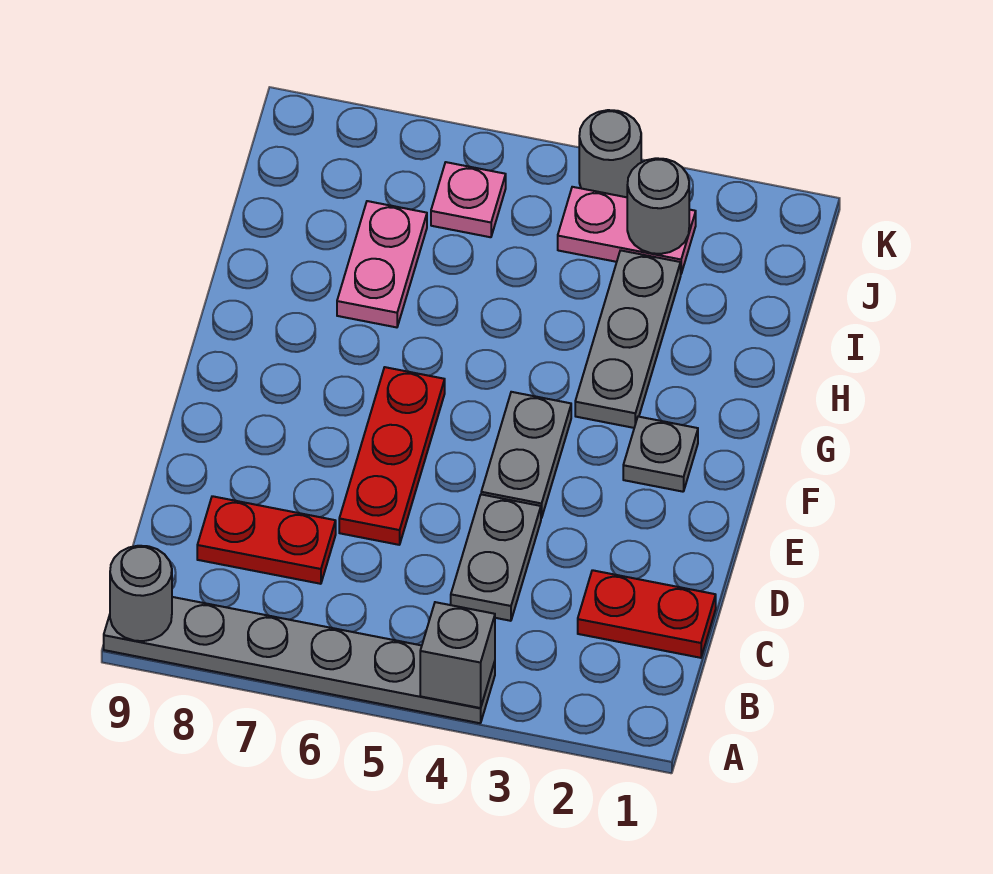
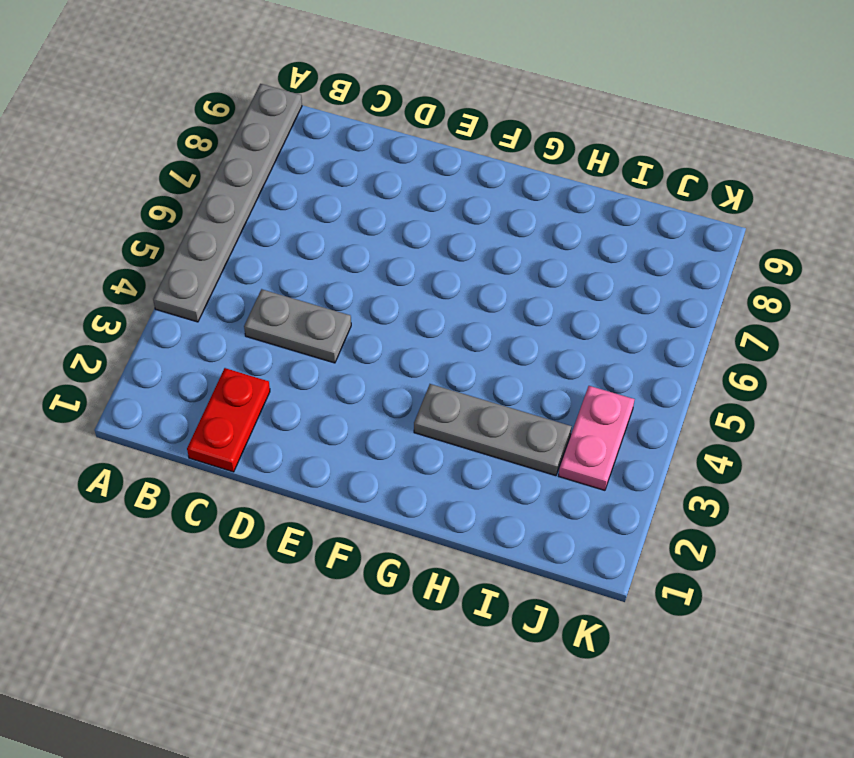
none -> red plate C7:C8 level 1
none -> red plate D6:F6 level 1
none -> grey plate E4:F4 level 1

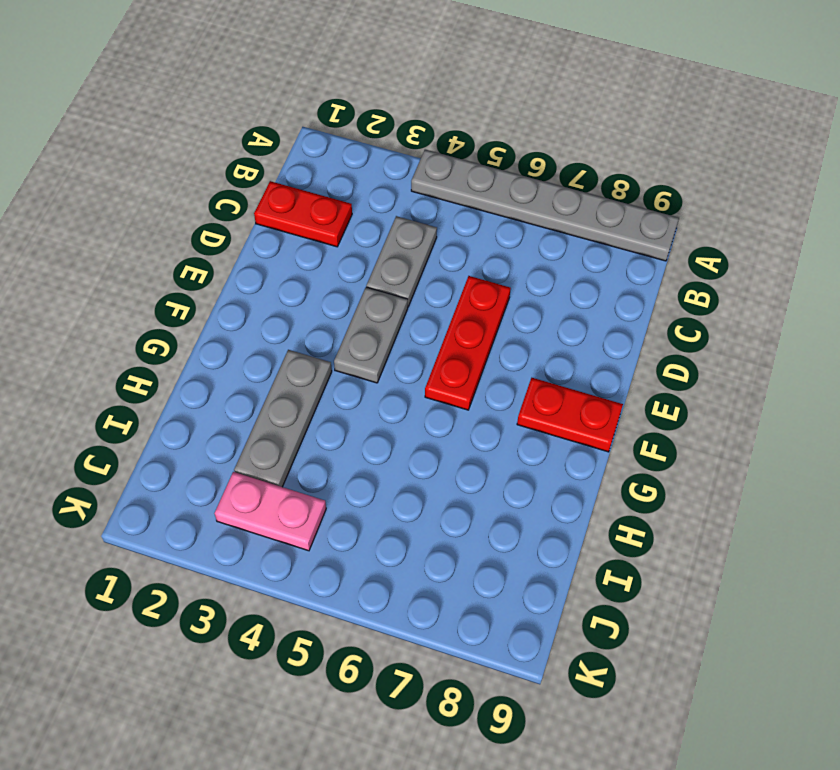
red plate F8:F9 level 1 -> red plate C7:C8 level 1
none -> grey plate F2 level 1
none -> pink plate H7:I7 level 1
none -> pink plate J6 level 1

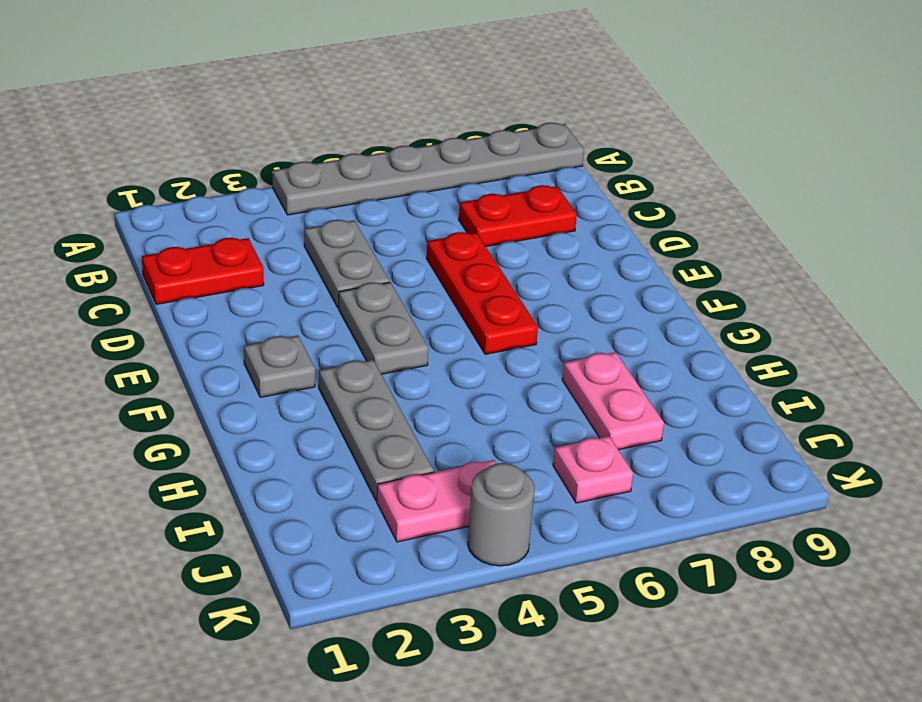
none -> grey brick A4 level 2
none -> grey round brick A9 level 2
none -> grey round brick J3 level 2

